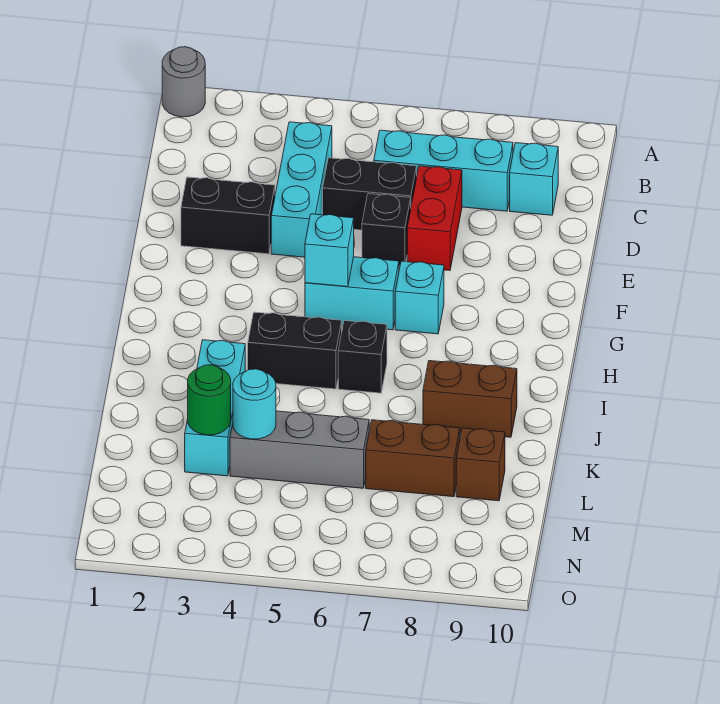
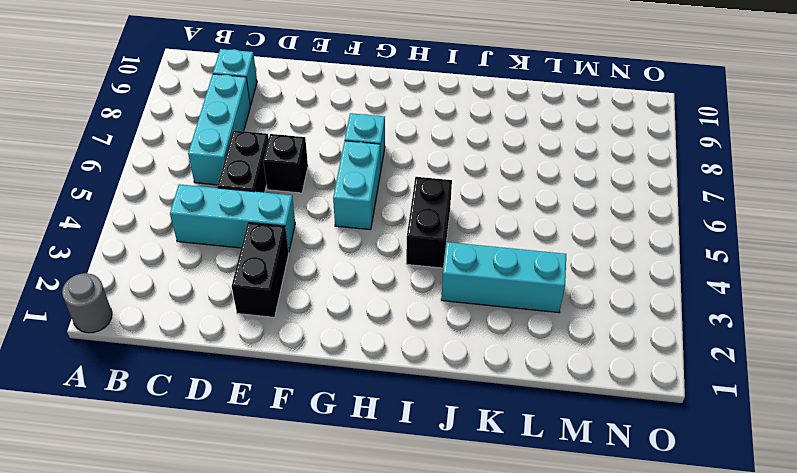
none -> red brick D7:E7 level 1
none -> black brick I6 level 1
none -> brown brick J8:J9 level 1

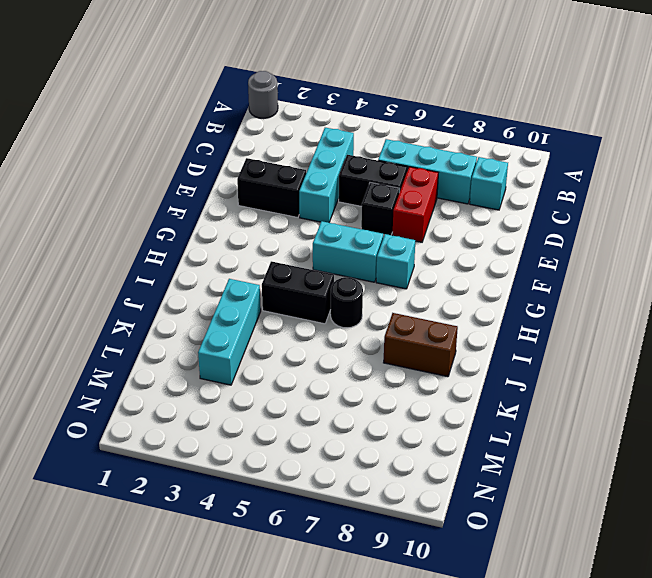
black round brick I6 level 1 -> black brick I6 level 1
none -> grey brick L4:L6 level 1
none -> brown brick L7:L8 level 1
none -> brown brick L9 level 1

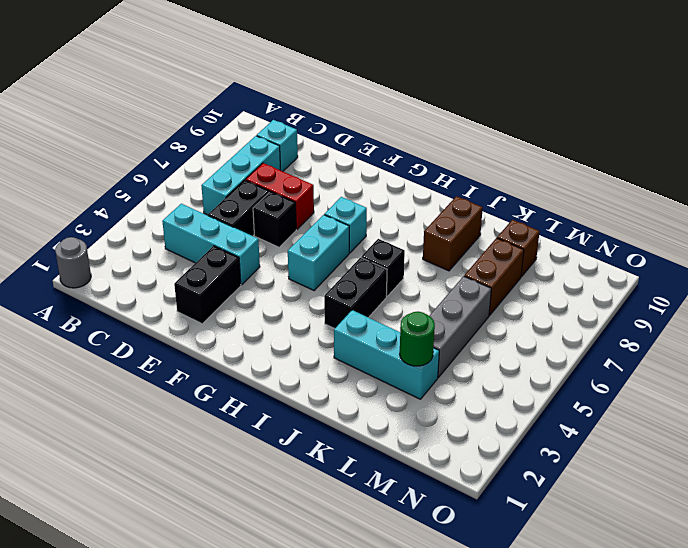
none -> cyan brick G5 level 2
none -> cyan round brick L4 level 2

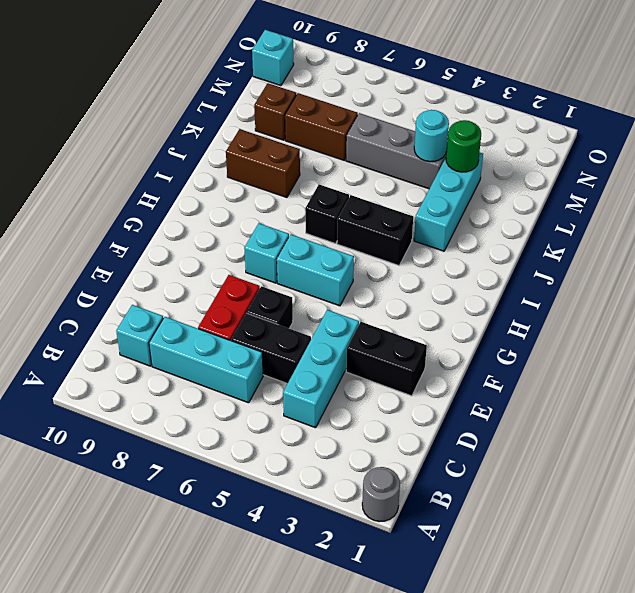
cyan brick N10 level 1 -> cyan brick G5 level 2

